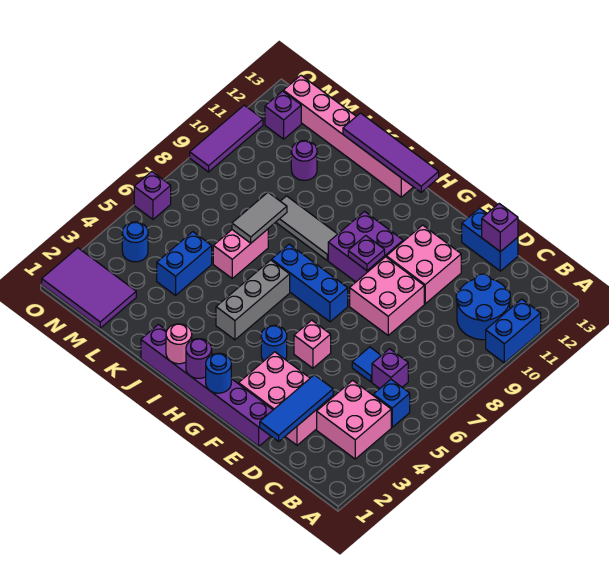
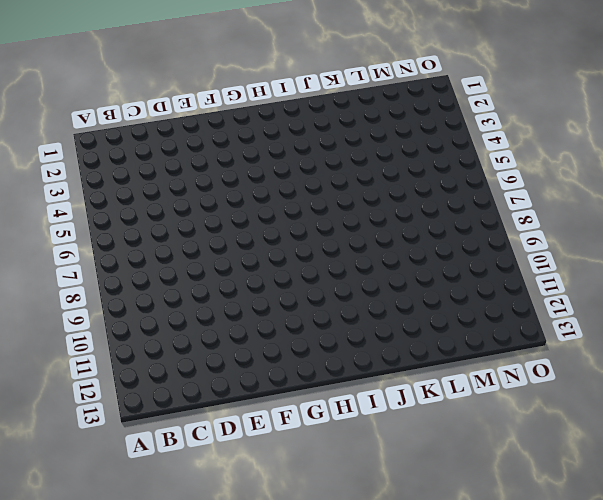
none -> blue brick A10:A11 level 1
none -> pink brick B3:C4 level 1
none -> blue brick B5 level 1
none -> blue round brick B10:C11 level 1

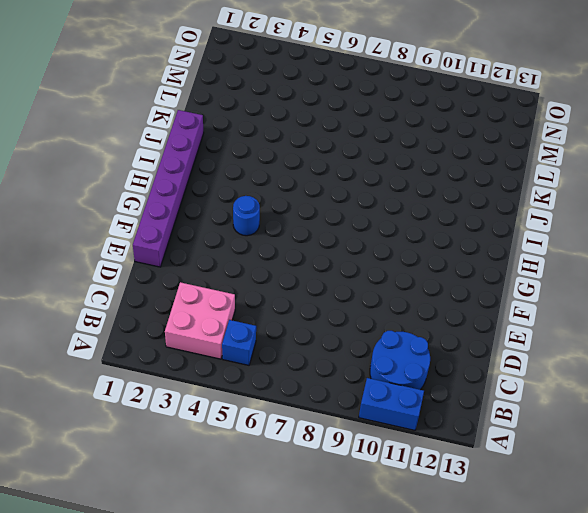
none -> purple brick C6 level 1
none -> pink brick D2:F3 level 1
none -> blue tile D6 level 1
none -> blue brick D13:E13 level 1

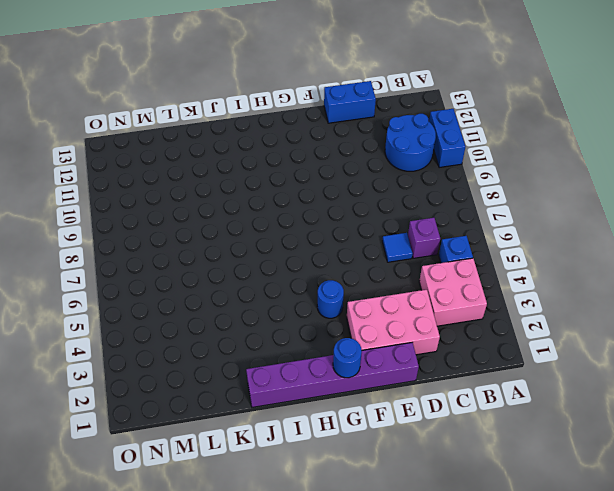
none -> pink brick E8:F9 level 1
none -> pink brick E10:F11 level 1
none -> pink brick F5 level 1
none -> blue brick G7:I7 level 1

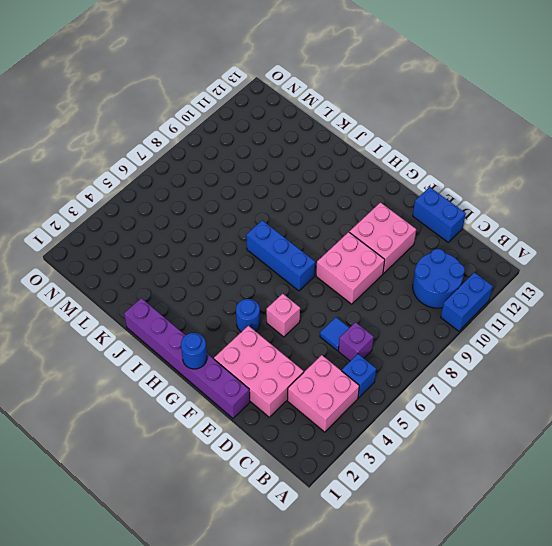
none -> purple brick G9:H10 level 1
none -> grey brick I4:I6 level 1
none -> grey tile I9:K9 level 1
none -> pink brick I13:N13 level 1

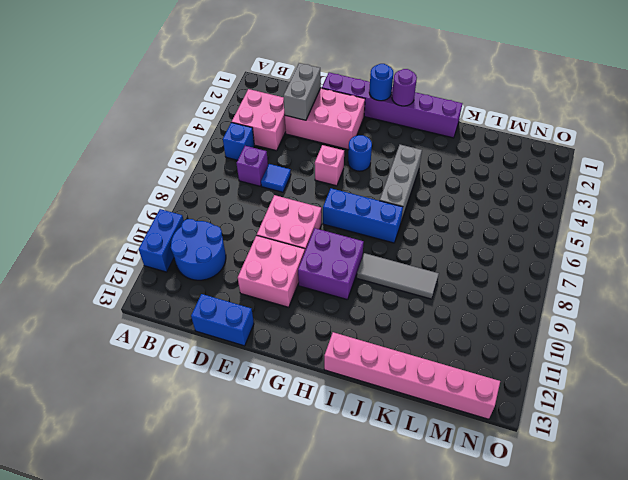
grey brick D2:D3 level 2 -> blue tile D1:D3 level 2
none -> pink brick K6:K7 level 1
none -> blue brick L4:L5 level 1
none -> purple round brick L11 level 1
none -> purple tile M1:O2 level 1

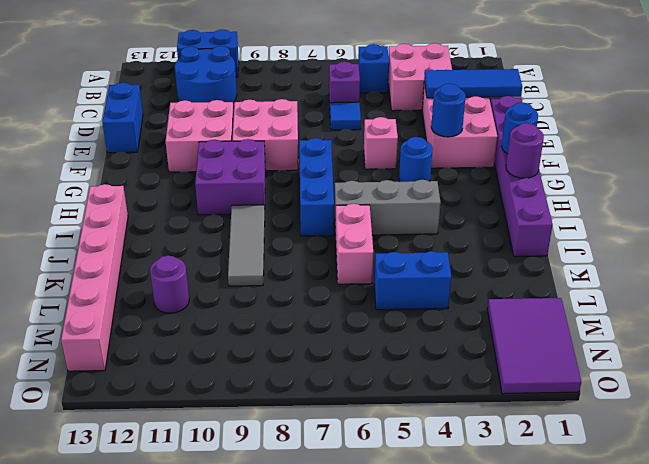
blue round brick F3 level 2 -> blue round brick N4 level 1
pink brick J6:K6 level 1 -> pink brick K6:K7 level 1
none -> purple brick N12 level 1
none -> purple brick O6 level 1
none -> purple tile O9:O11 level 1
none -> purple brick D13 level 2

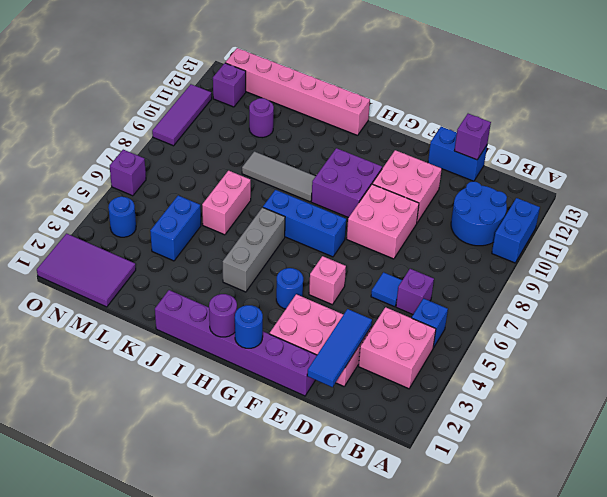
none -> purple plate G9 level 2
none -> purple tile H13:K13 level 2
none -> pink round brick I1 level 2
none -> grey tile K7:K8 level 2

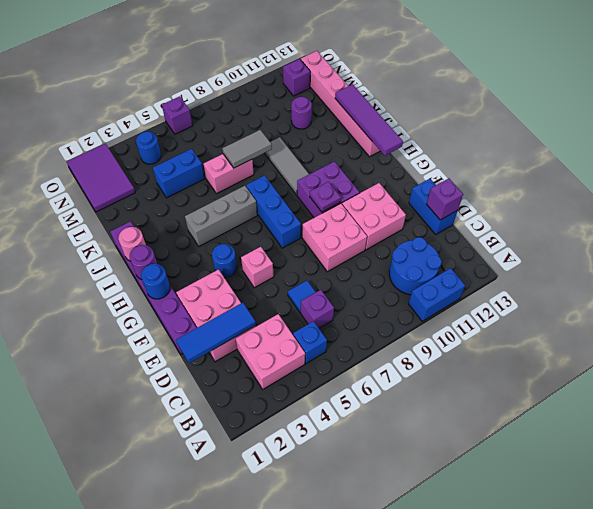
none -> purple tile O9:O11 level 1

